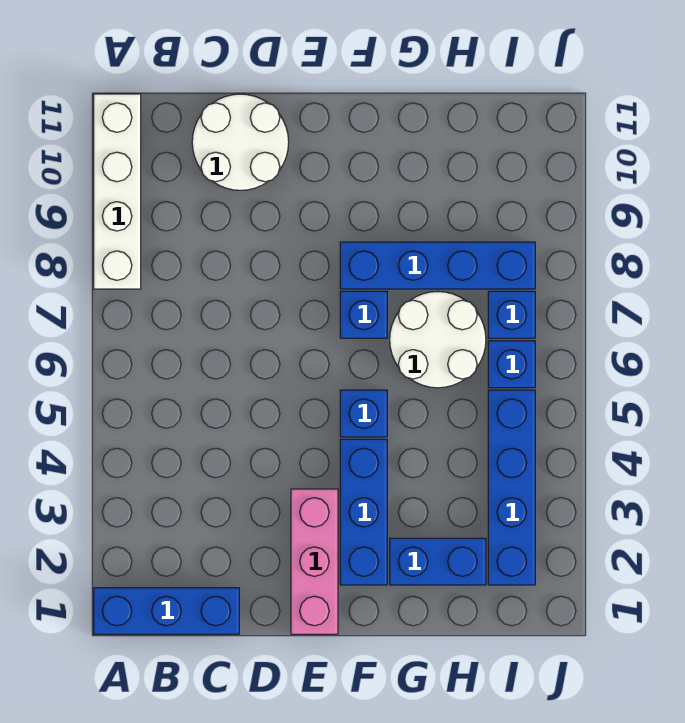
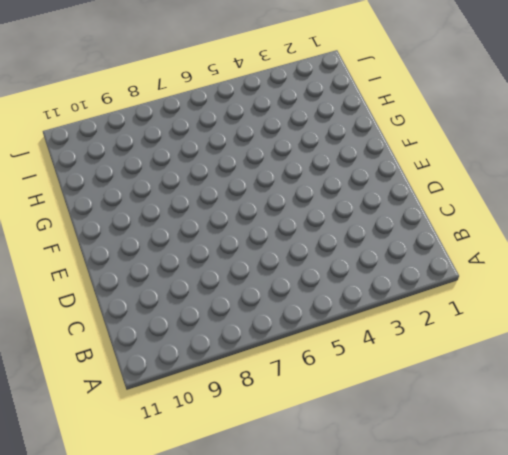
none -> blue brick A1:C1 level 1
none -> white brick A8:A11 level 1
none -> white round brick C10:D11 level 1

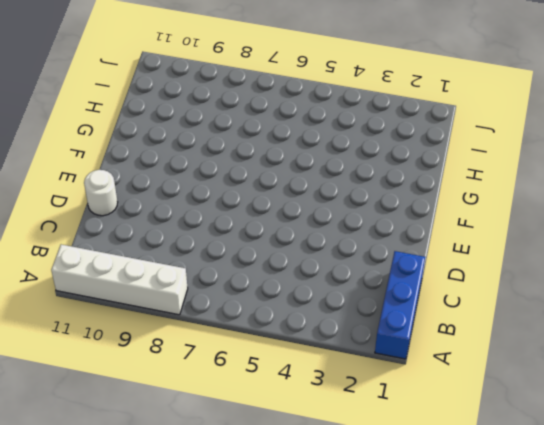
white round brick D11 level 1 -> white round brick C10:D11 level 1
none -> pink brick E1:E3 level 1
none -> blue brick F2:F4 level 1
none -> blue brick F5 level 1

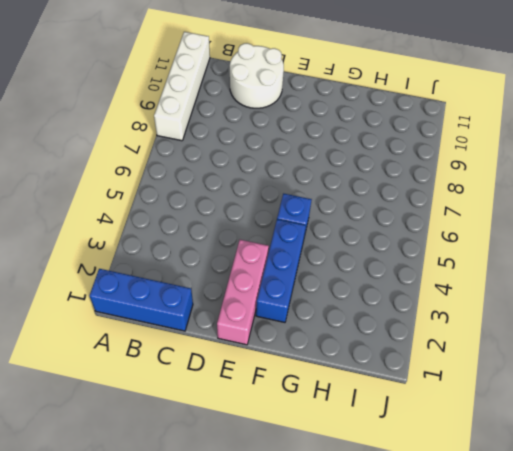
none -> blue brick F7 level 1
none -> blue brick F8:I8 level 1
none -> blue brick G2:H2 level 1

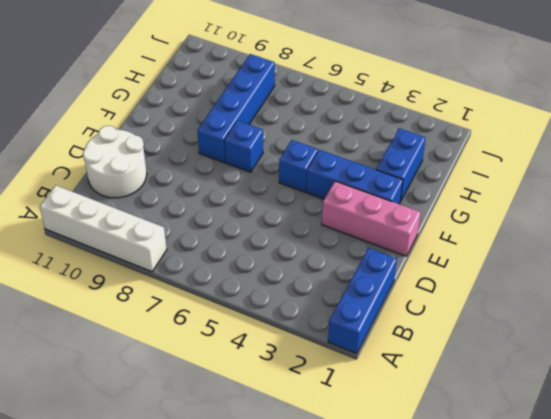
none -> white round brick G6:H7 level 1
none -> blue brick I2:I5 level 1
none -> blue brick I6 level 1

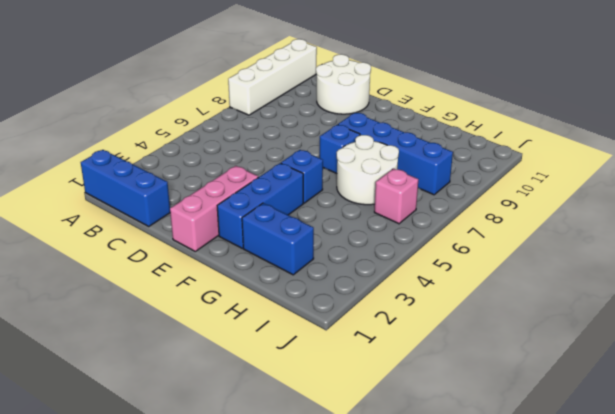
pink brick I6 level 1 -> blue brick I6 level 1
none -> blue brick I2:I5 level 1
none -> blue brick I7 level 1

